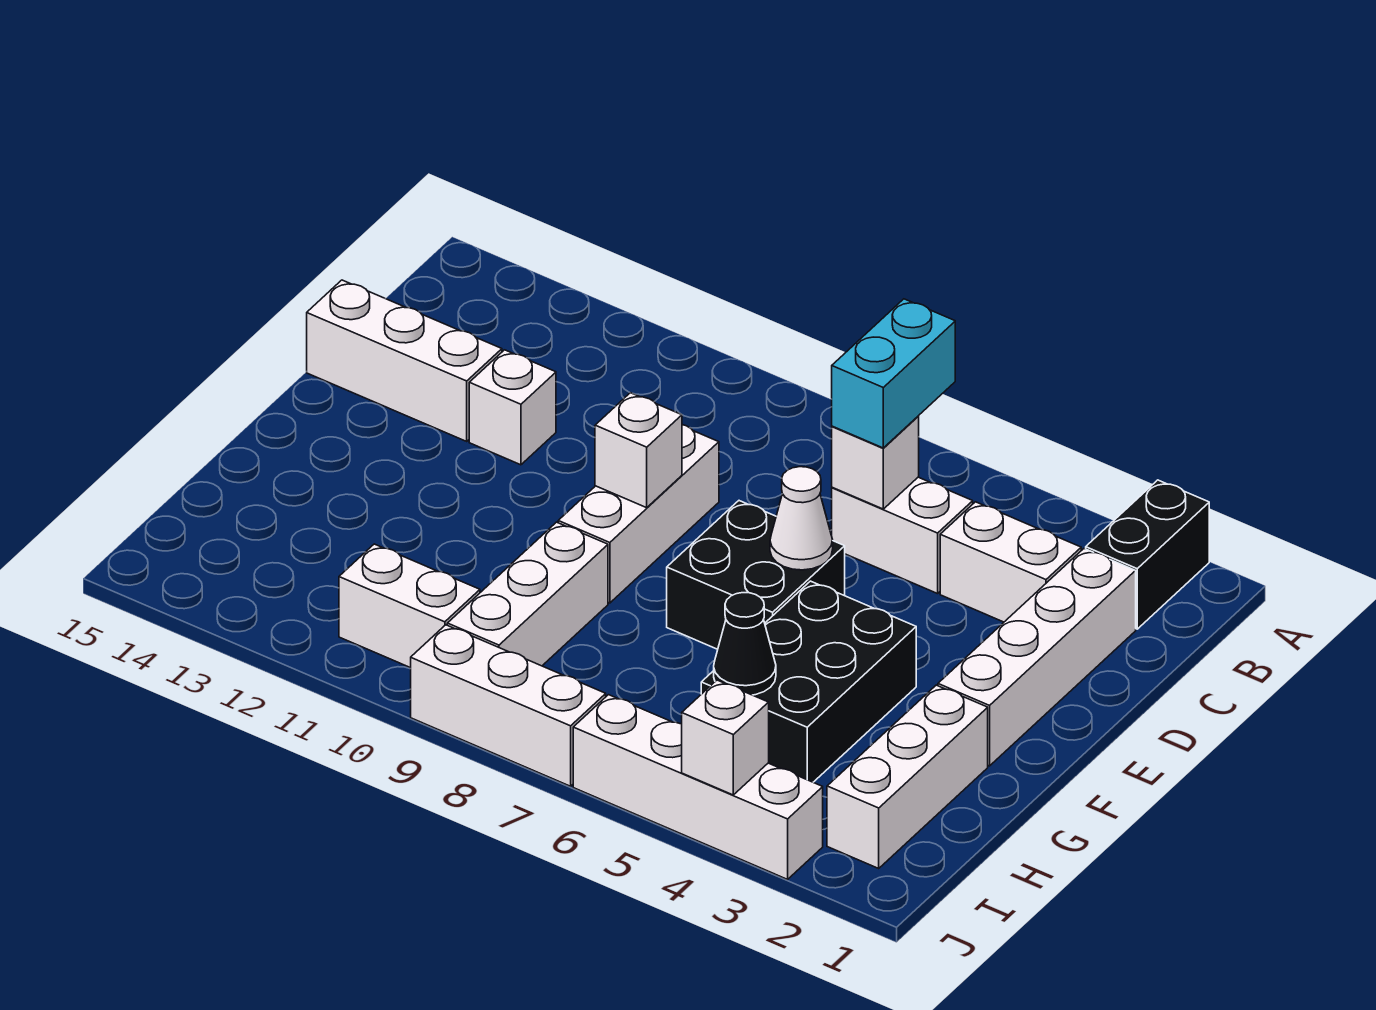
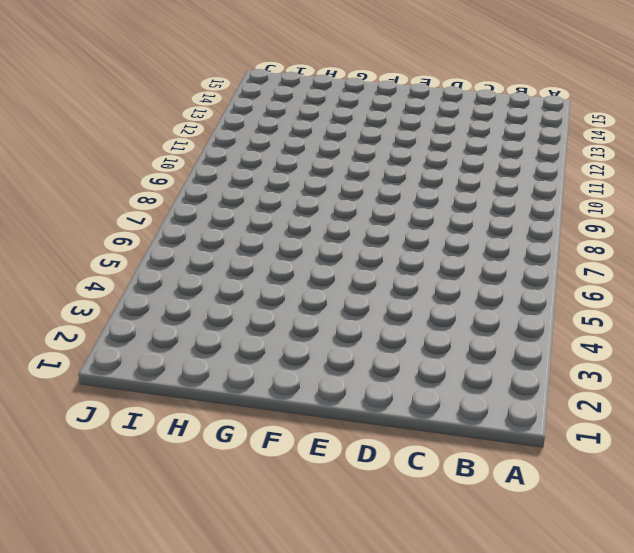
none -> black brick A2:B2 level 1
none -> white brick C2:F2 level 1
none -> white brick C3:C4 level 1

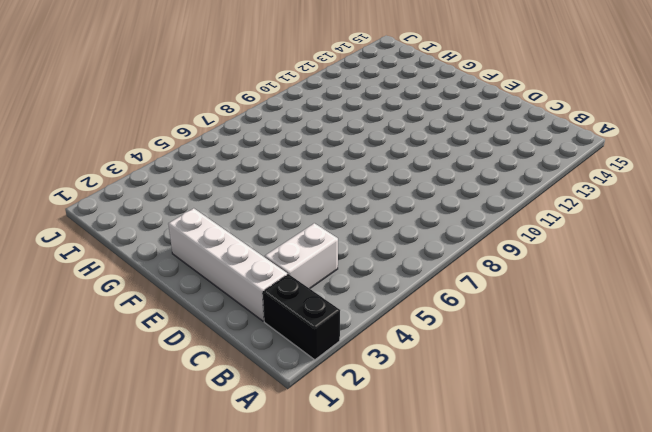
none -> white brick C5:C6 level 1
none -> white brick D9:F9 level 1
none -> white brick D12 level 1

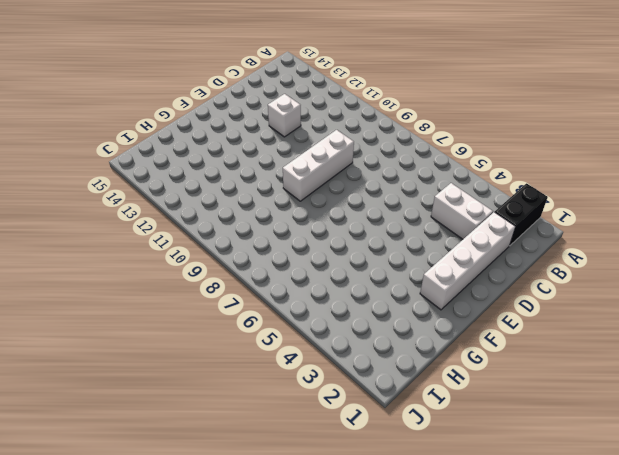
none -> white brick C5:C6 level 1
none -> white brick D13:D15 level 1
none -> black brick E6:F7 level 1

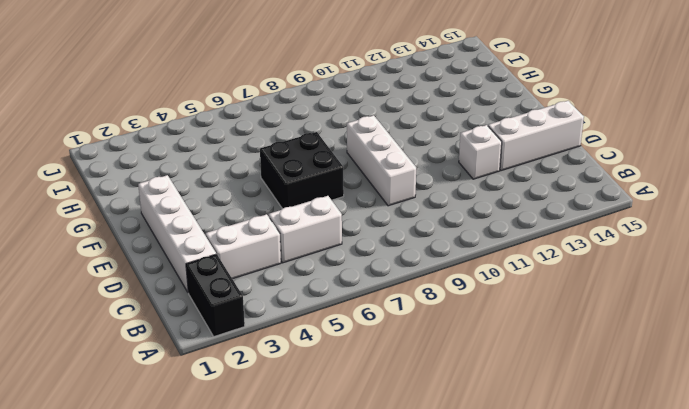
none -> black brick F4:H5 level 1
none -> white brick G2:I2 level 1
none -> white brick G9:I9 level 1

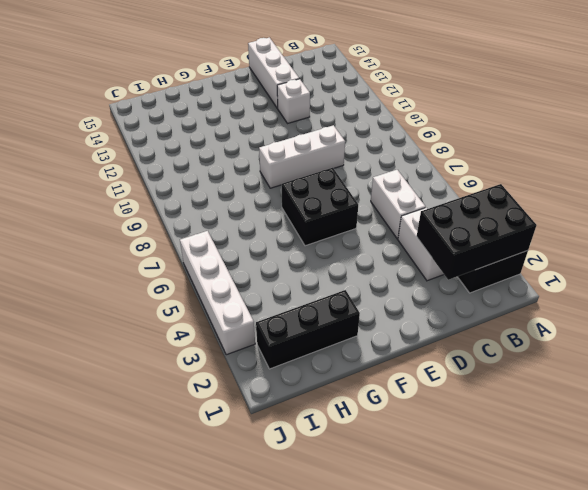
black brick A2:C3 level 2 -> black brick F4:H5 level 1
black brick G2:I2 level 1 -> white brick G2:I2 level 1
none -> white brick C2:F2 level 1
none -> white brick G9:I9 level 1
none -> white brick I10:I11 level 1

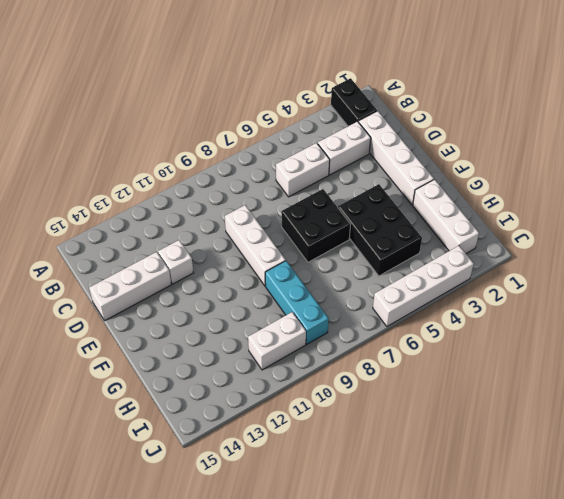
cyan brick G9:I9 level 1 -> white brick G9:I9 level 1
none -> white brick J7:J9 level 1
none -> white brick C6 level 2
none -> white cone E6 level 2

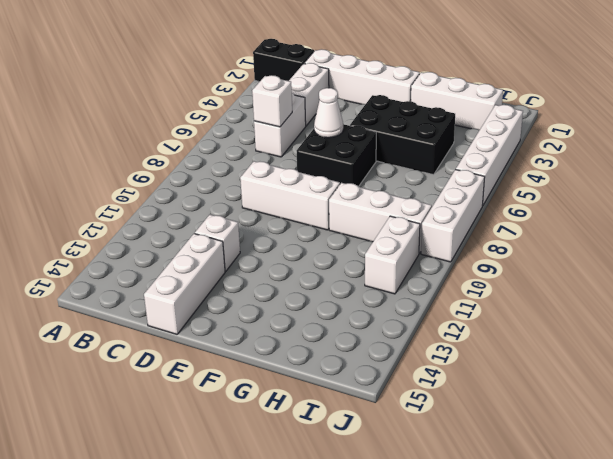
none -> white brick E9 level 2
none -> black cone H5 level 2
none -> white brick J4 level 2

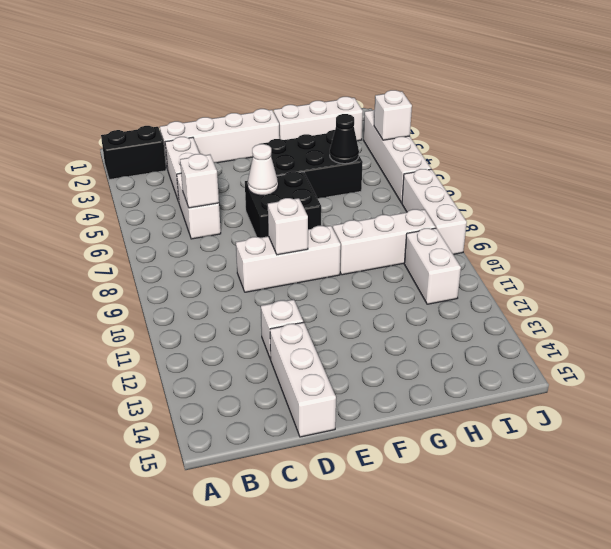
none -> cyan brick B6:C6 level 3

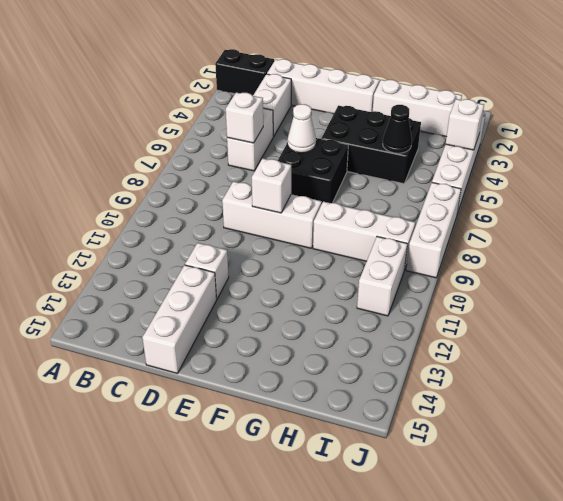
none -> cyan brick B6:C6 level 3

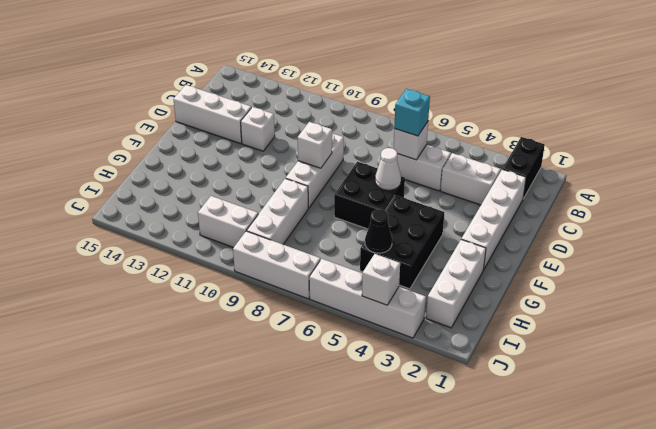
cyan brick C6 level 3 -> cyan brick B6:C6 level 3

